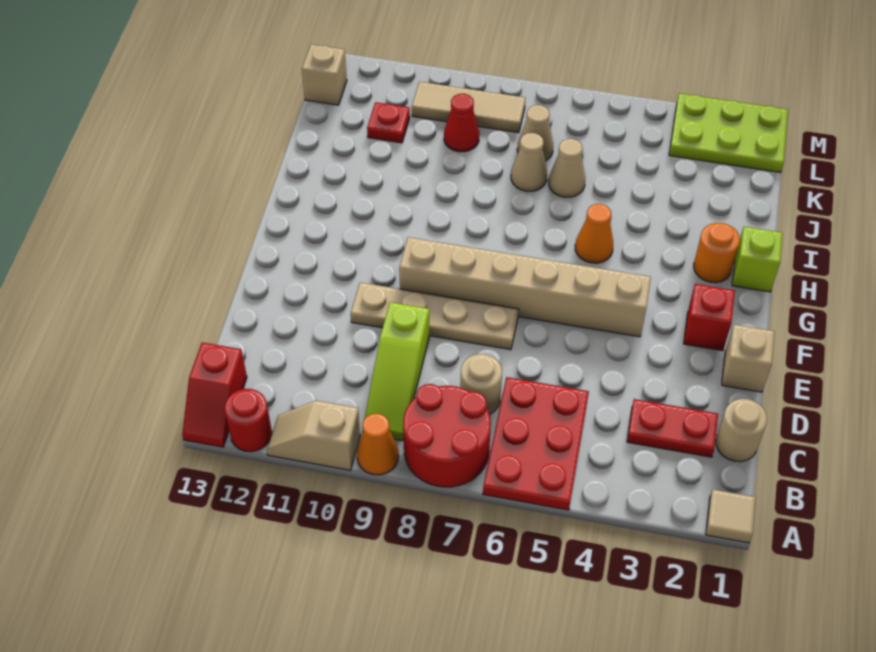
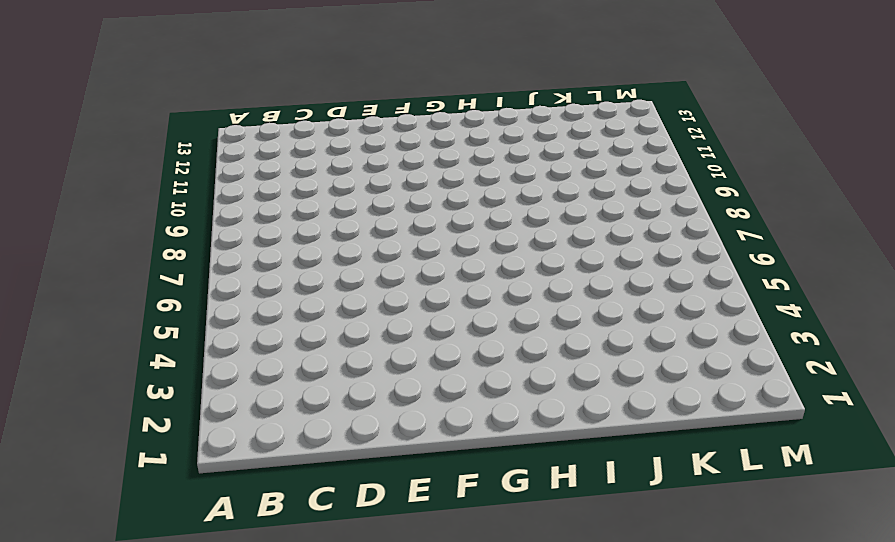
none -> tan tile A1 level 1
none -> red plate A5:C6 level 1
none -> red round brick A7:B8 level 1

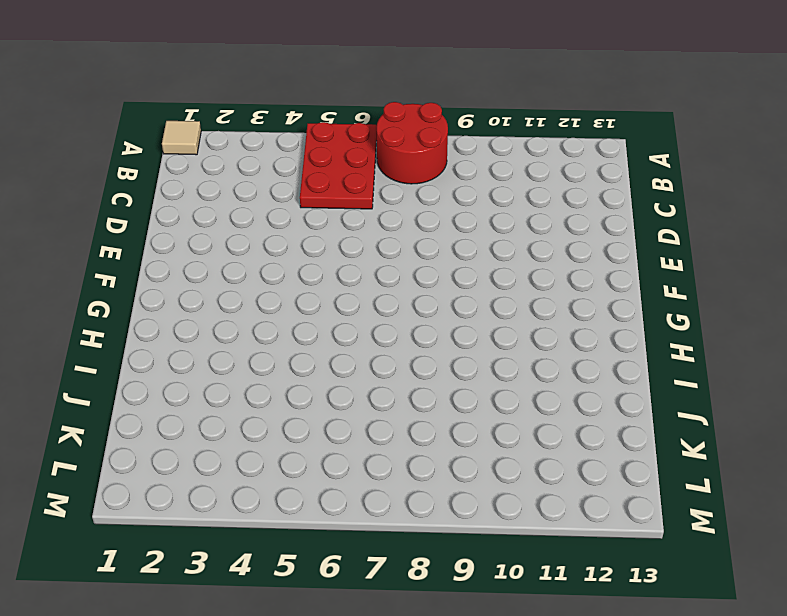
none -> orange cone A9 level 1
none -> tan slope A10:A11 level 1 top 10
none -> red round brick A12 level 1

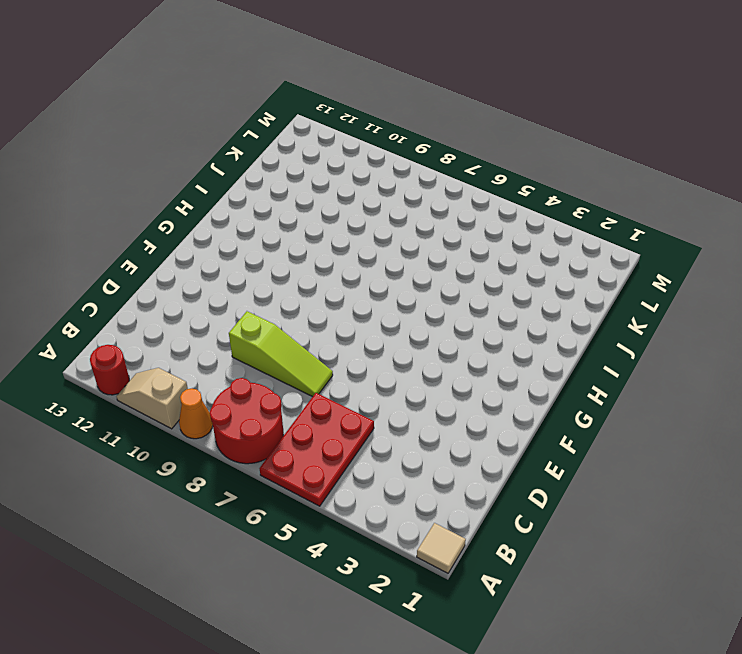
lime slope D7:D9 level 1 top 9 -> lime slope B9:D9 level 1 top D
none -> red slope A13:B13 level 1 top B
none -> tan round brick C1 level 1
none -> red plate C2:C3 level 1

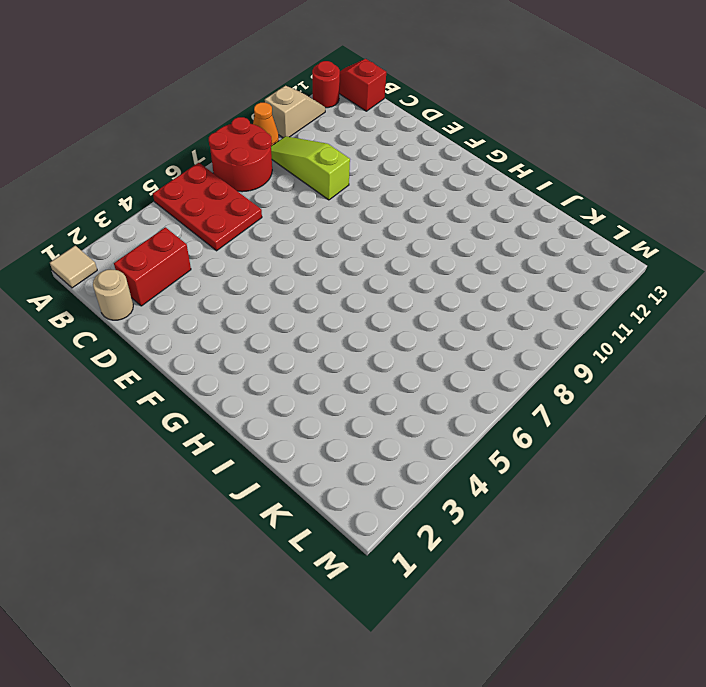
red brick C2:C3 level 1 -> red plate C2:C3 level 1
none -> tan round brick C7 level 1
none -> tan brick E1 level 1
none -> tan plate E7:E10 level 1

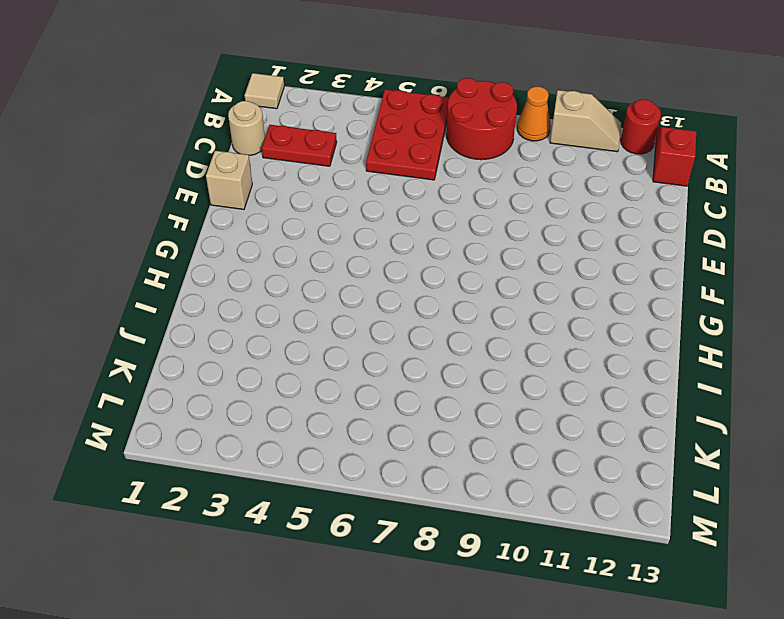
none -> lime slope B9:D9 level 1 top D
none -> tan round brick C7 level 1
none -> tan plate E7:E10 level 1

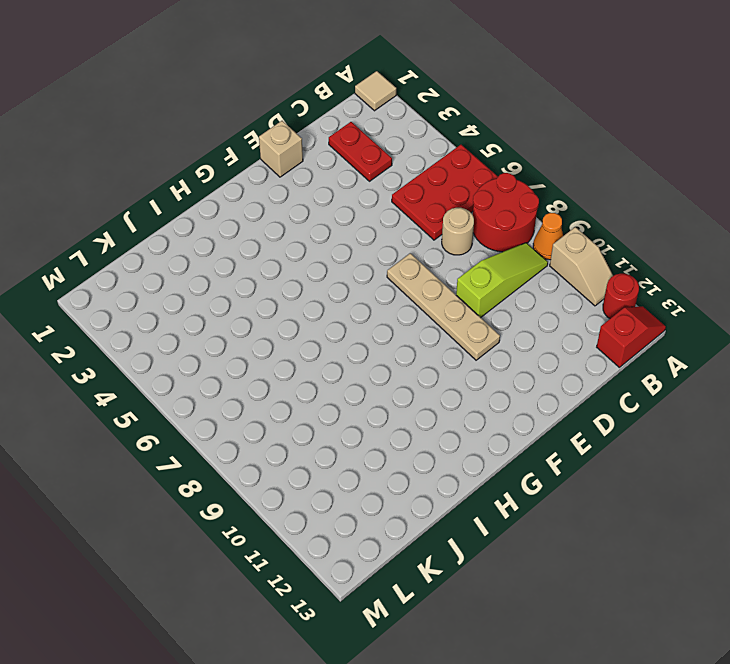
none -> tan round brick C1 level 1
none -> red brick F2 level 1
none -> tan brick F4:F9 level 1

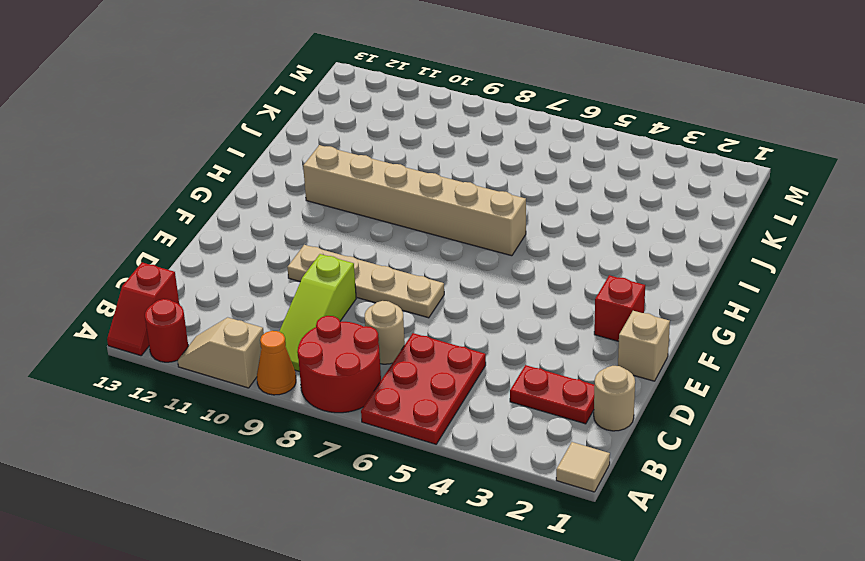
tan brick H6:H11 level 1 -> tan brick F4:F9 level 1
none -> lime brick H1 level 1
none -> orange round brick H2 level 1
none -> orange cone H5 level 1

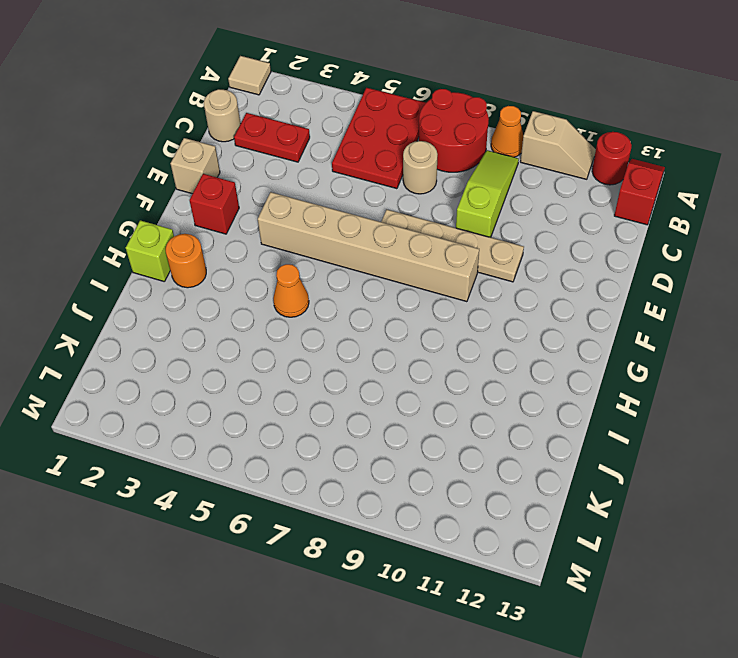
none -> tan cone J6 level 1
none -> tan cone J7 level 1
none -> tan cone K7 level 1

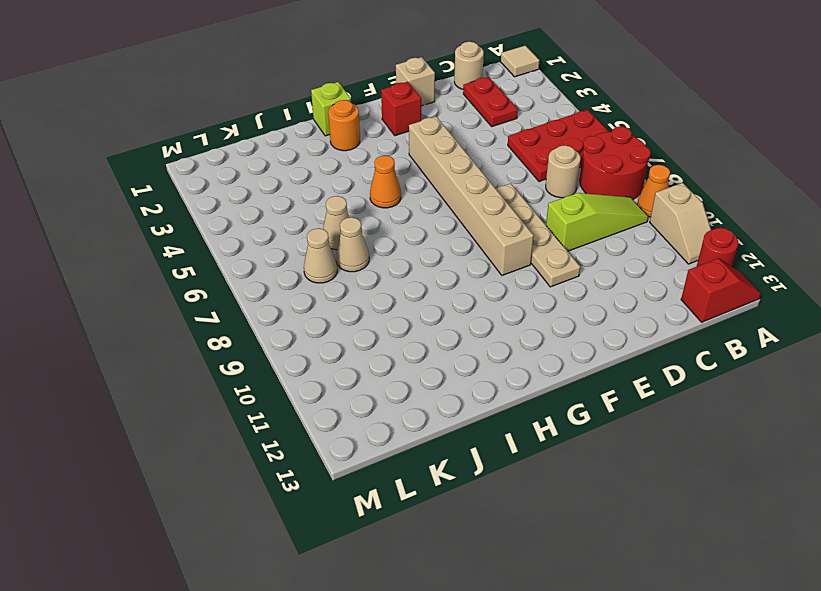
none -> red cone K9 level 1
none -> red plate K11 level 1
none -> lime plate L1:M3 level 1

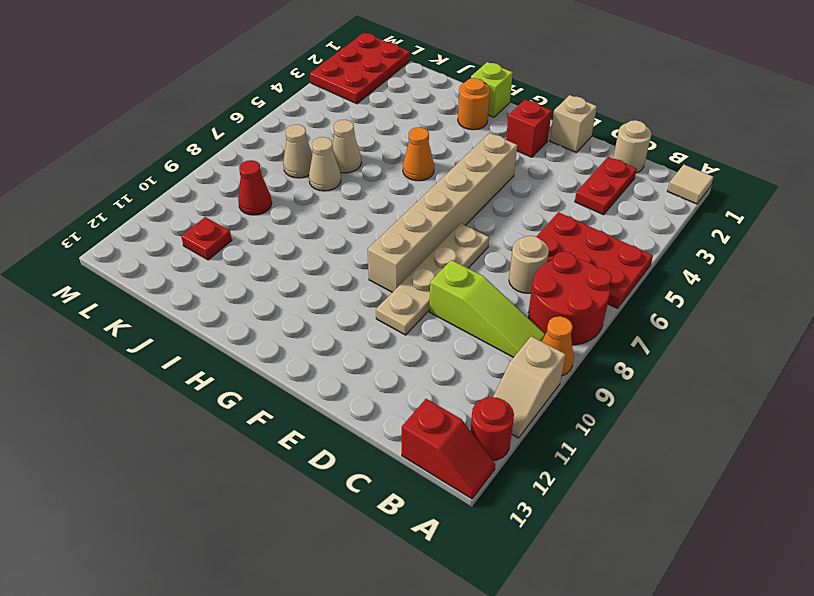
red plate L1:M3 level 1 -> lime plate L1:M3 level 1
none -> tan tile L8:L10 level 1
none -> tan brick L13 level 1

